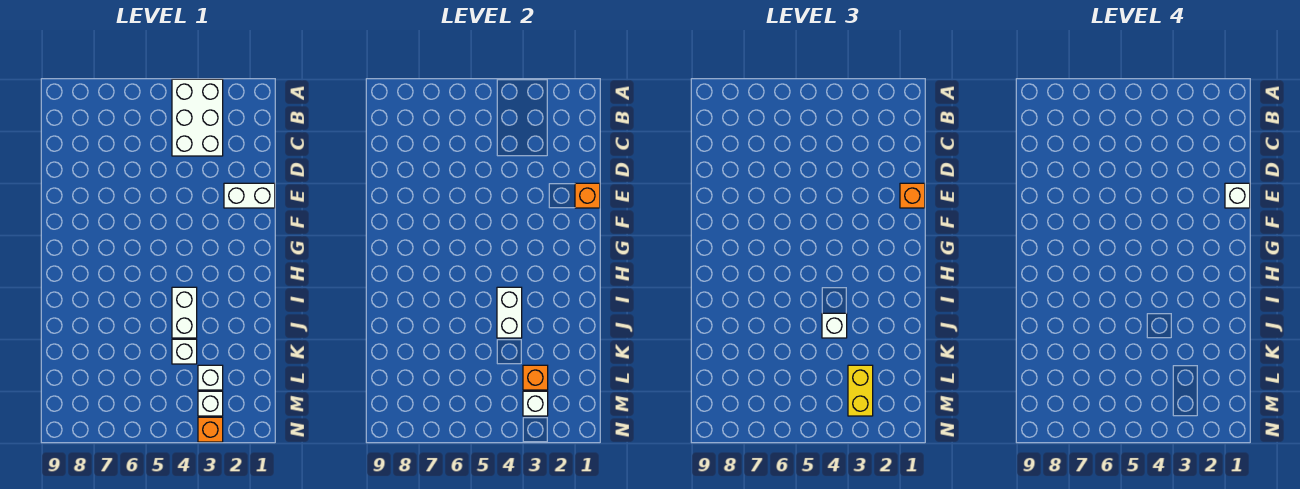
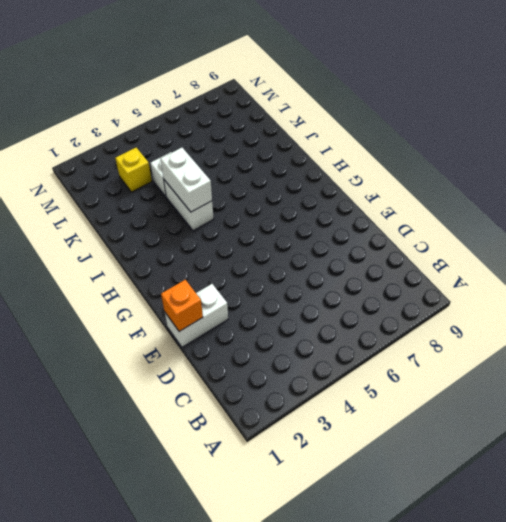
yellow brick L3 level 1 -> white brick L3 level 1
none -> white brick A3:C4 level 1
none -> white brick M3 level 1
none -> orange brick N3 level 1

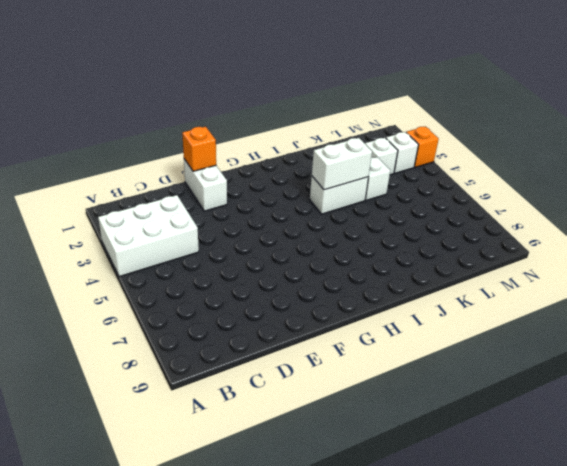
none -> orange brick L3 level 2
none -> white brick M3 level 2
none -> orange brick E1 level 3

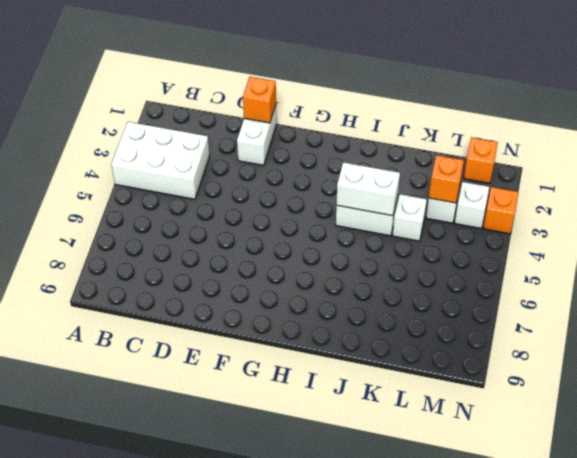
orange brick M1 level 1 -> orange brick E1 level 3
none -> white brick M3 level 2
none -> white brick J4 level 3
none -> yellow brick L3:M3 level 3

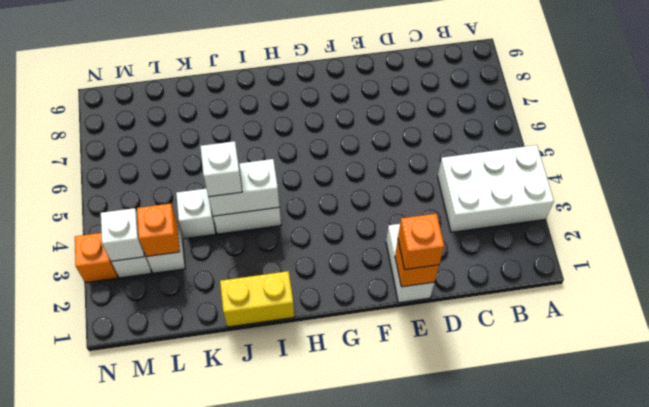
yellow brick I1:J1 level 1 -> yellow brick L3:M3 level 3
none -> white brick E1 level 4

